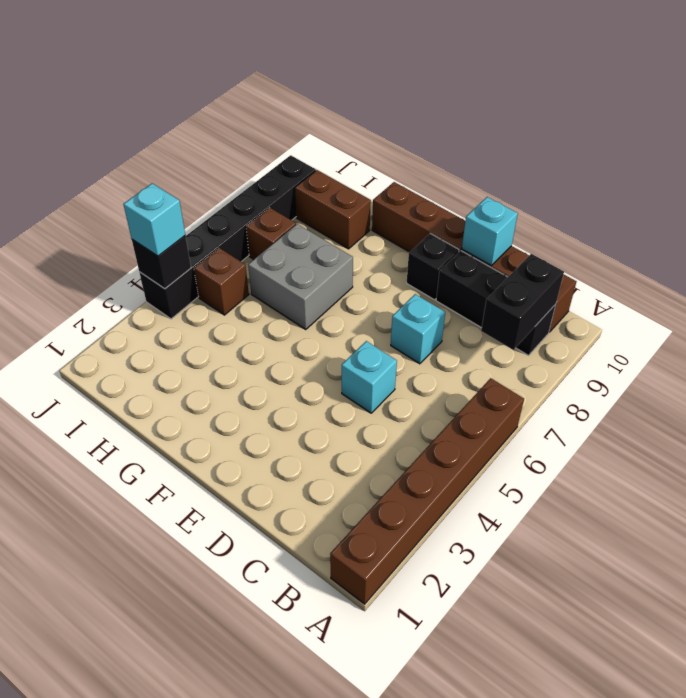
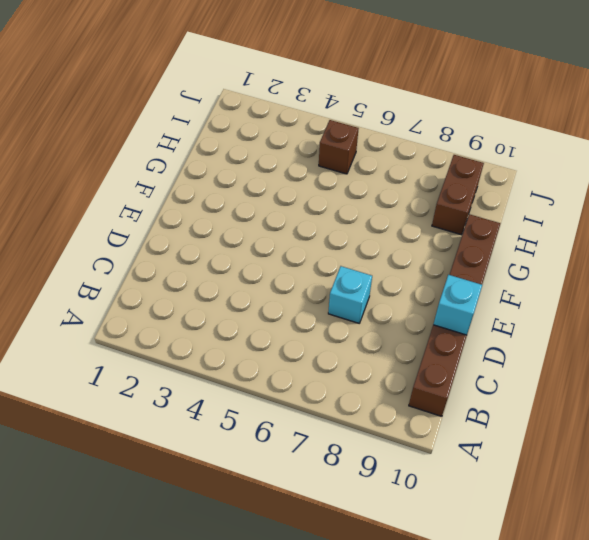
none -> brown brick A1:A6 level 1
none -> black brick B9:D9 level 1
none -> cyan brick D5 level 1

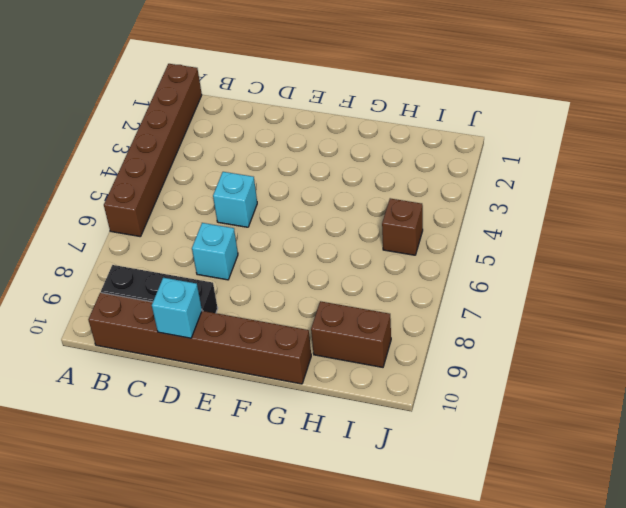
none -> black brick E9 level 1
none -> grey brick G6:H7 level 1
none -> brown brick I7 level 1

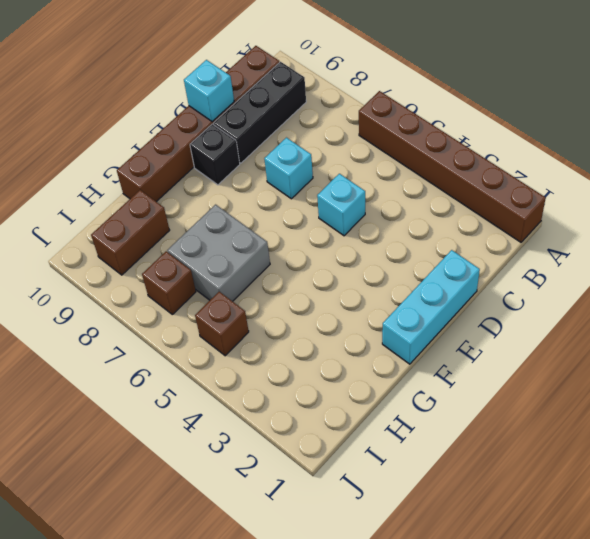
cyan brick D1:F1 level 1 -> none
none -> black brick J4:J9 level 1
none -> black brick B8:B9 level 2
none -> black brick J4 level 2

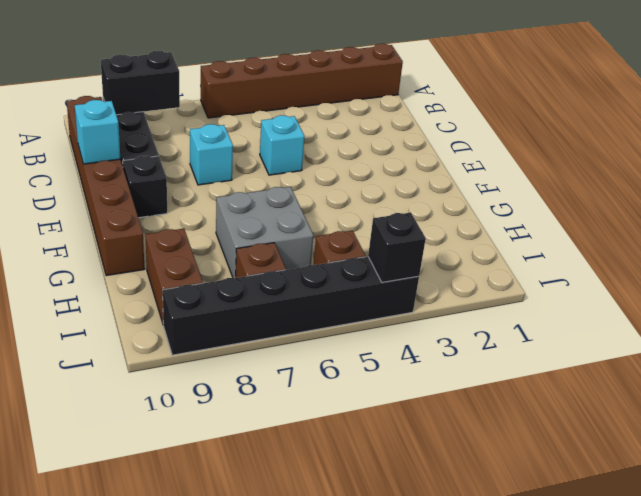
none -> cyan brick J4 level 3

